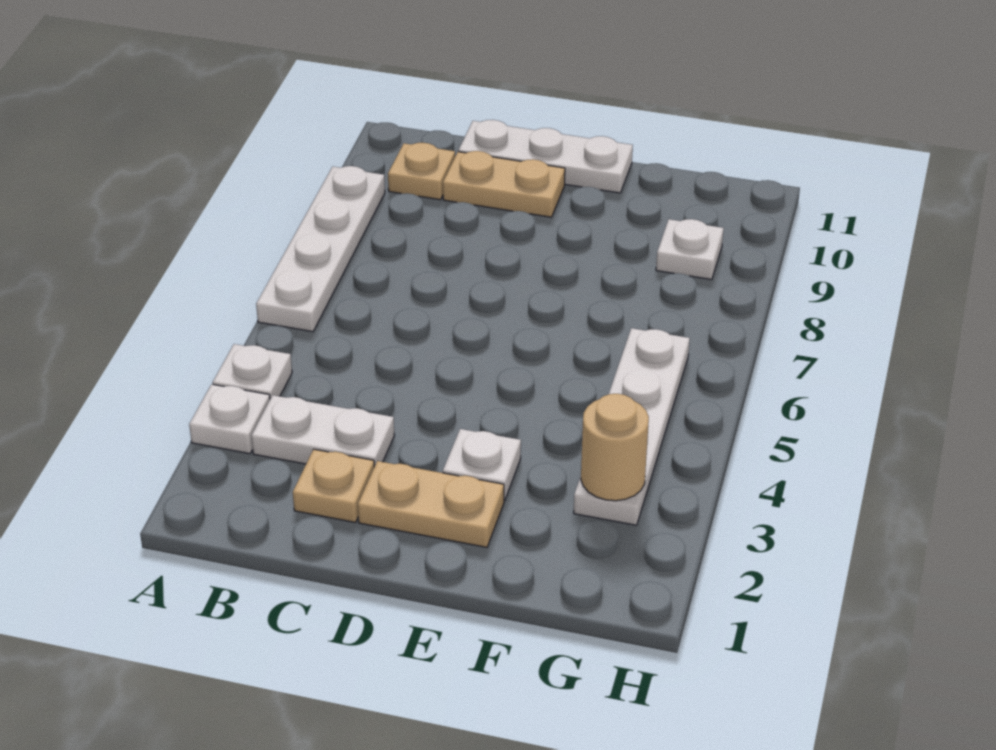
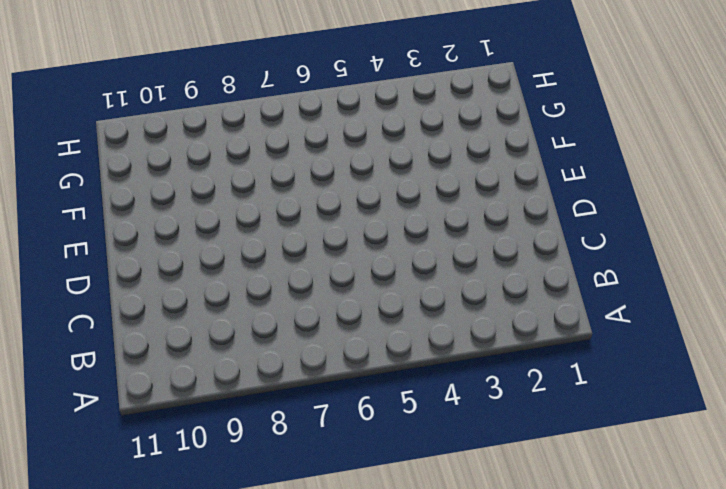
none -> white plate A3 level 1
none -> white plate A4 level 1
none -> white plate A6:A9 level 1

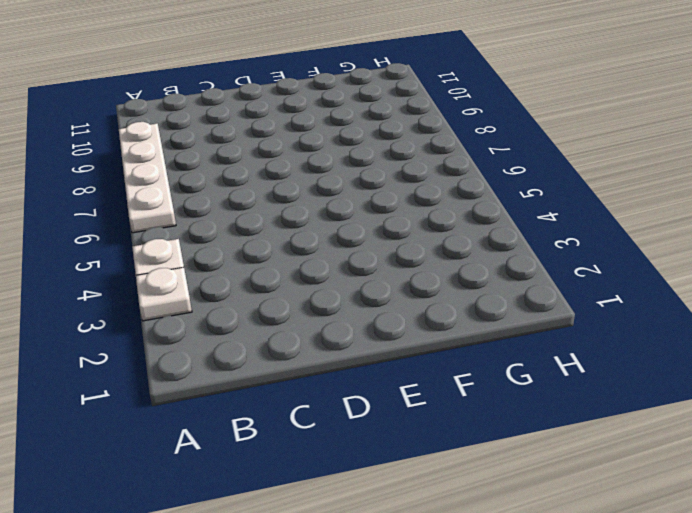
none -> white plate B3:C3 level 1
none -> tan plate B10 level 1
none -> tan plate C2 level 1

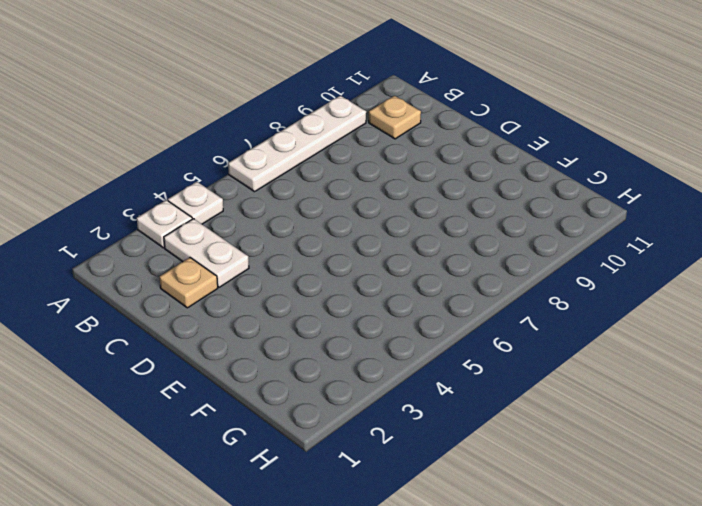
none -> tan plate C10:D10 level 1
none -> white plate C11:E11 level 1
none -> tan plate D2:E2 level 1

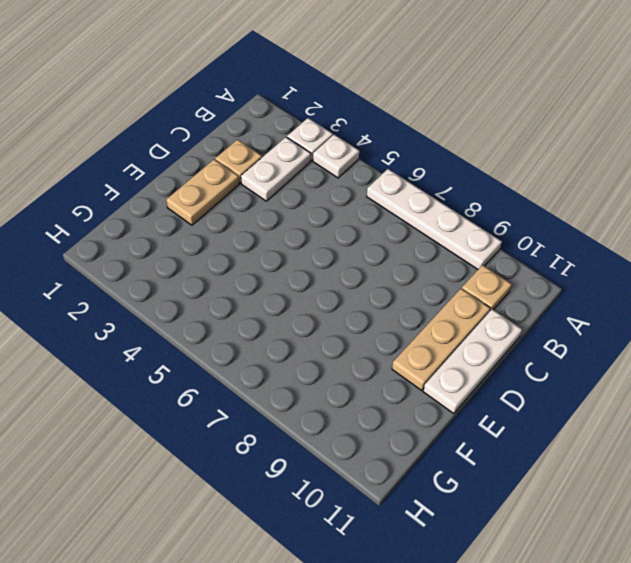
tan plate C10:E10 level 1 -> tan plate C10:D10 level 1
none -> white plate E3 level 1
none -> white plate G3:G6 level 1
none -> white plate G9 level 1

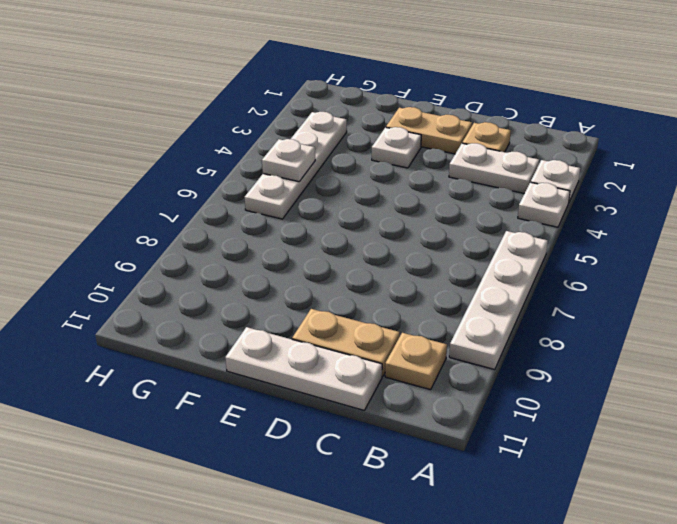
white plate G5 level 2 -> white plate G9 level 1
none -> tan round brick G3 level 2

